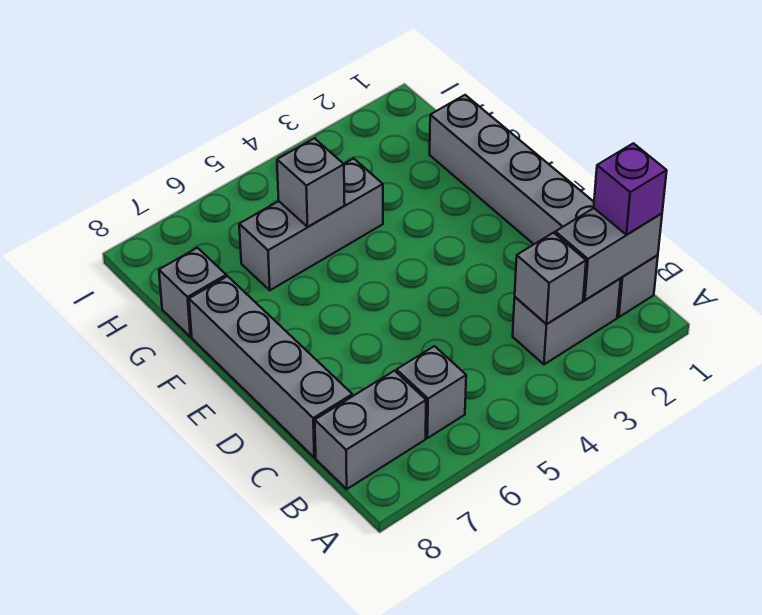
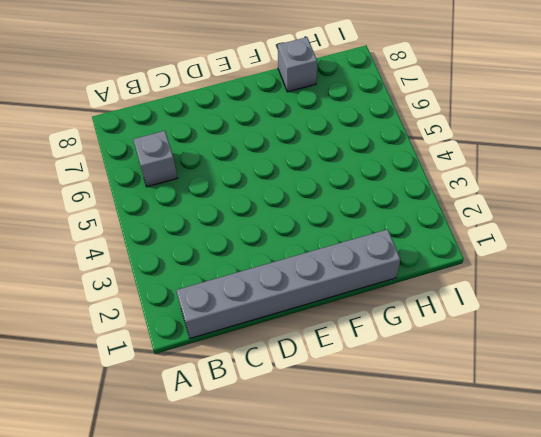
none -> grey brick B2:B3 level 1
none -> grey brick B7:B8 level 1

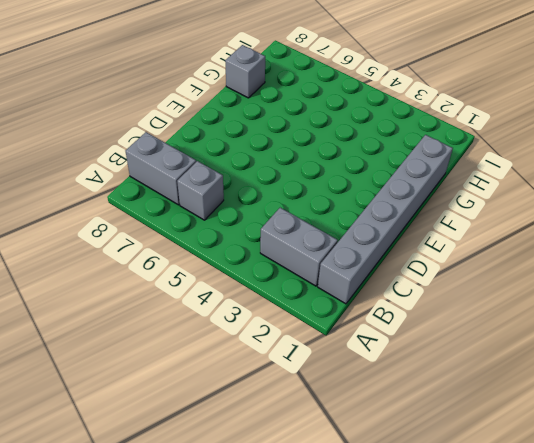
none -> grey brick C8:F8 level 1
none -> grey brick G4:G6 level 1

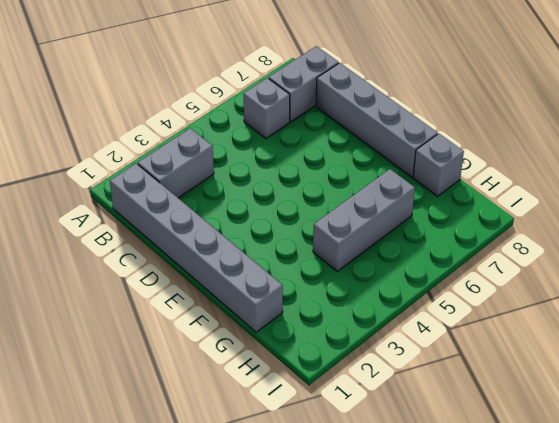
none -> grey brick B1:B2 level 2
none -> grey brick B3 level 2

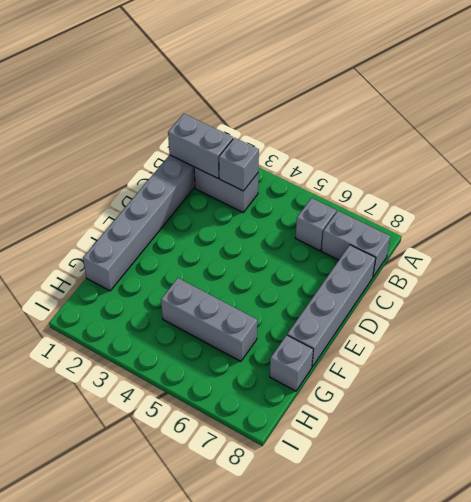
none -> grey brick G5 level 2
none -> purple brick B1 level 3

